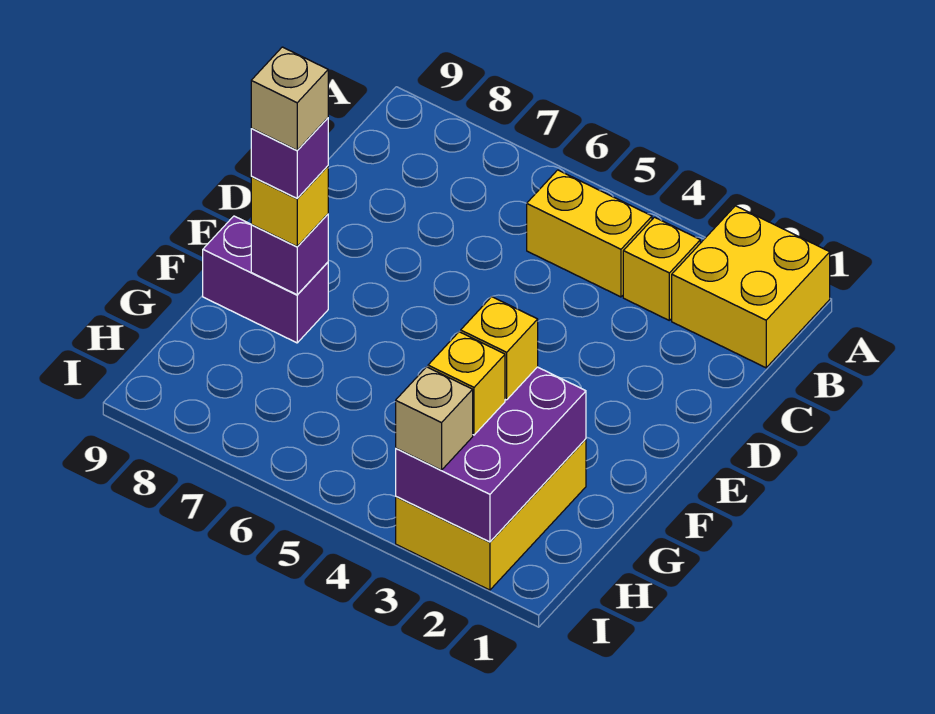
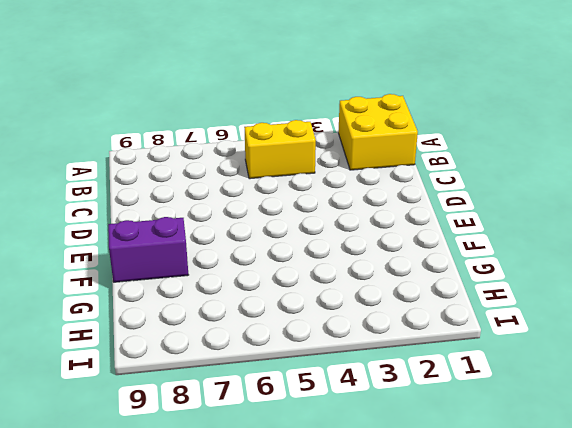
none -> yellow brick B3 level 1
none -> yellow brick G2:I3 level 1
none -> purple brick F8 level 2

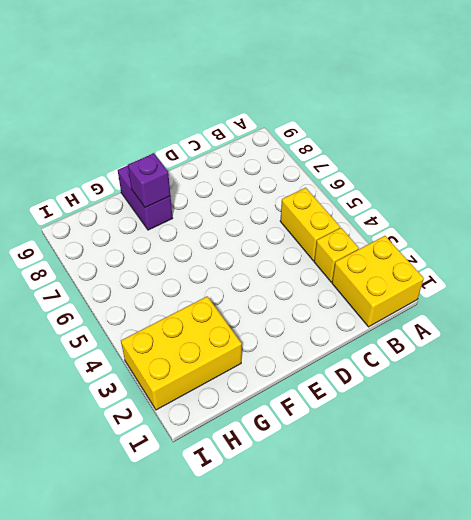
none -> purple brick G2:I3 level 2
none -> yellow brick F8 level 3
none -> yellow brick G3 level 3

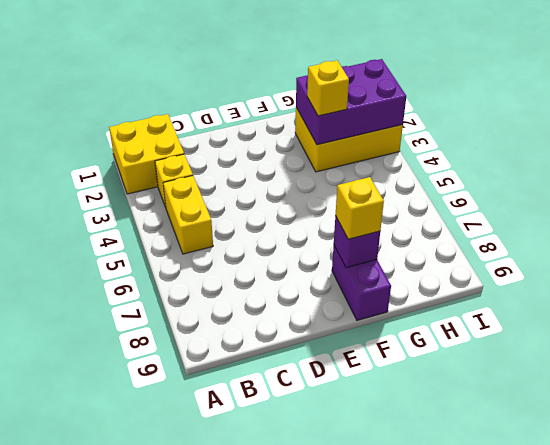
none -> yellow brick H3 level 3
none -> tan brick I3 level 3
none -> purple brick F8 level 4

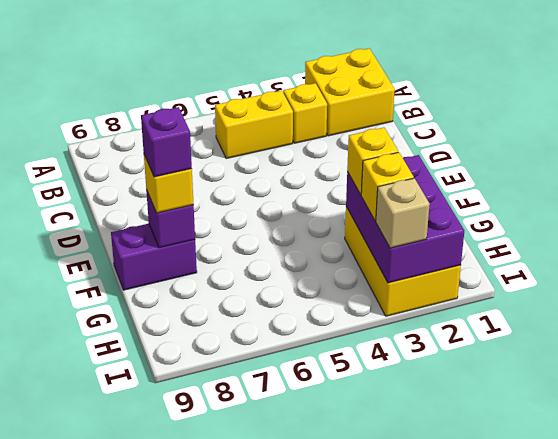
none -> tan brick F8 level 5

